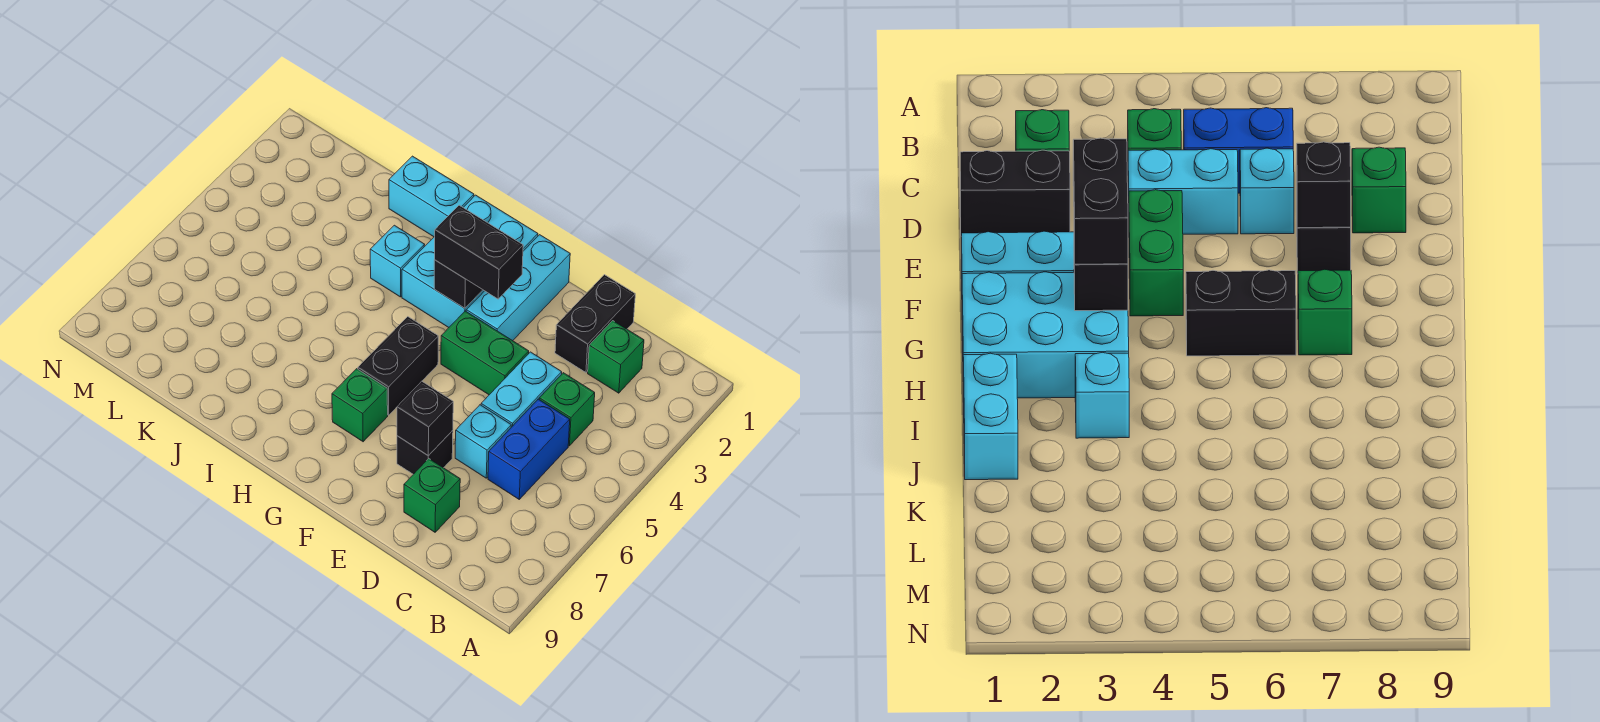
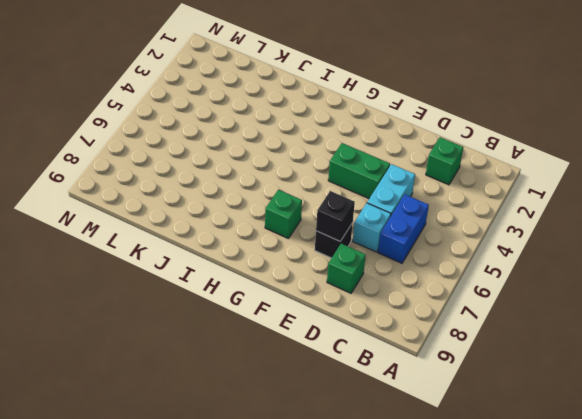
none -> green brick C4 level 1
none -> black brick D1:D2 level 1
none -> cyan brick F1:F3 level 1

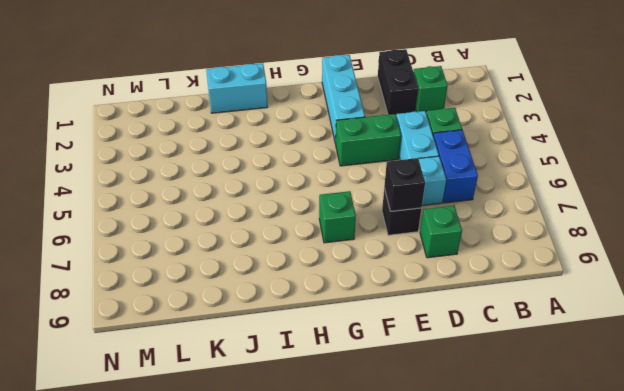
none -> cyan brick G1:H3 level 1
none -> black brick G5:G6 level 1
none -> cyan brick I3 level 1

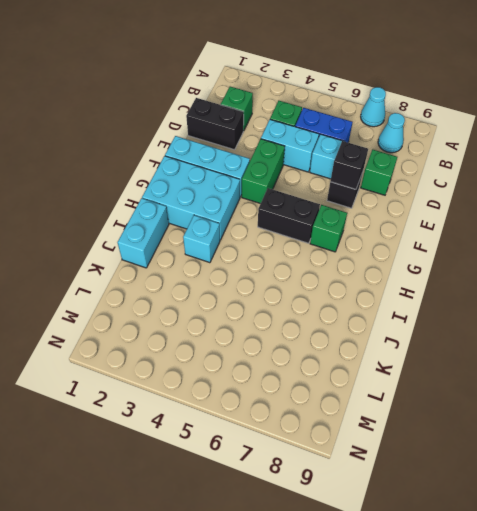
cyan cone A7 level 1 -> none
cyan cone B8 level 1 -> none
none -> black brick G3 level 2
none -> black brick F3:G3 level 3

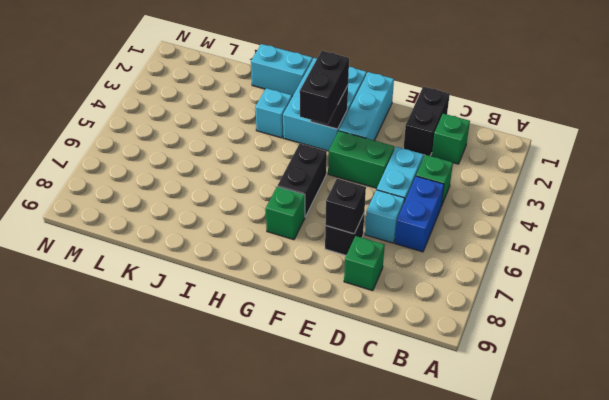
black brick G3:G4 level 3 -> black brick F3:G3 level 3

